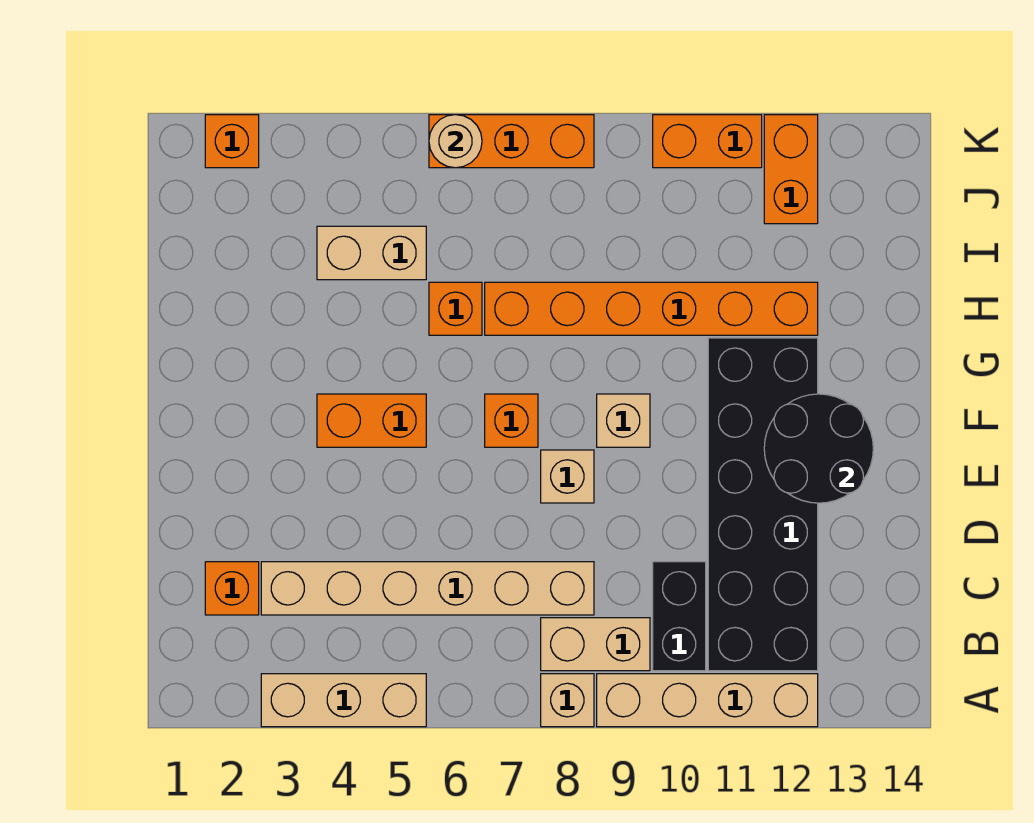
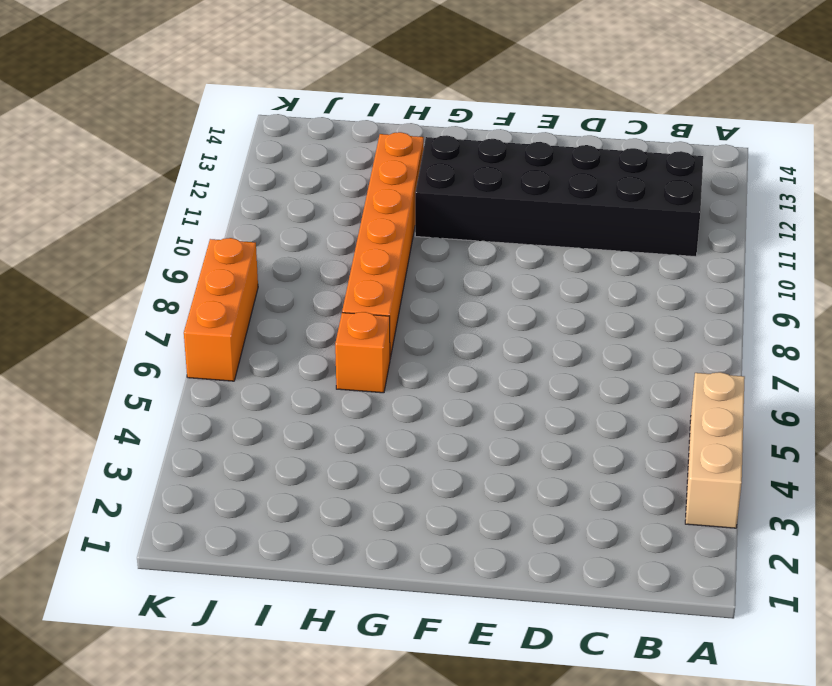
none -> tan brick A8 level 1
none -> tan brick A9:A12 level 1
none -> tan brick B8:B9 level 1

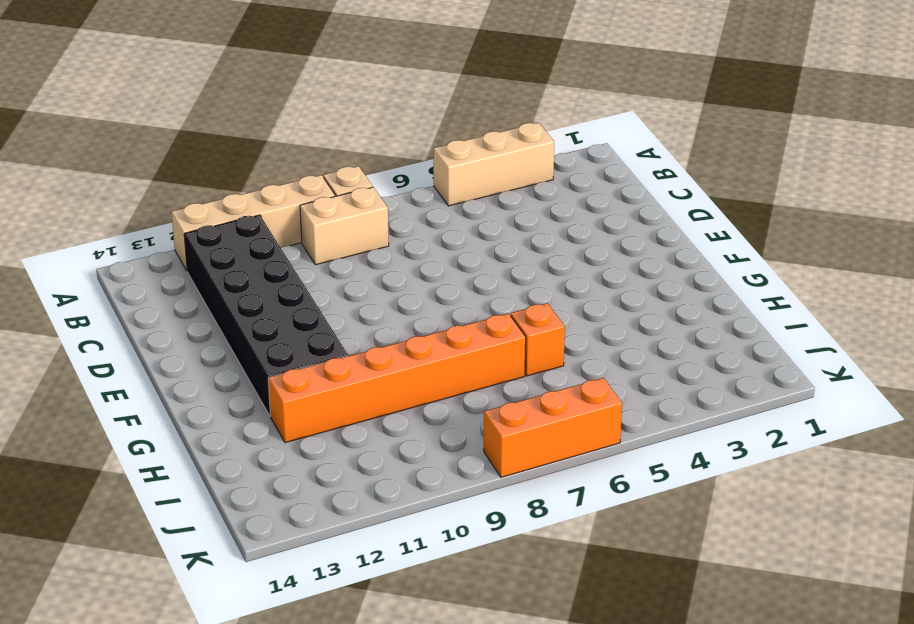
none -> black brick B10:C10 level 1
none -> orange brick C2 level 1
none -> tan brick C3:C8 level 1

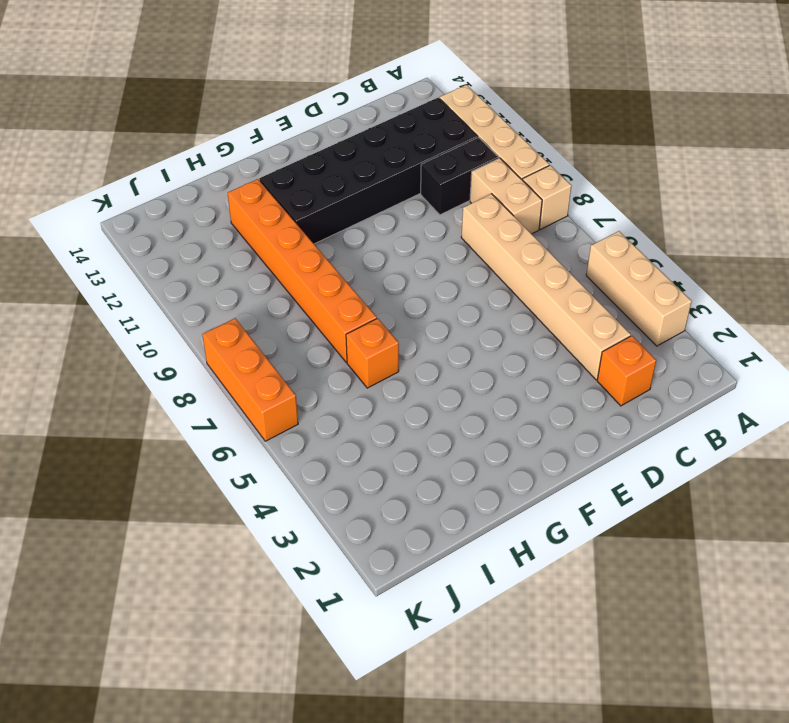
none -> tan brick E8 level 1
none -> orange brick F4:F5 level 1
none -> orange brick F7 level 1

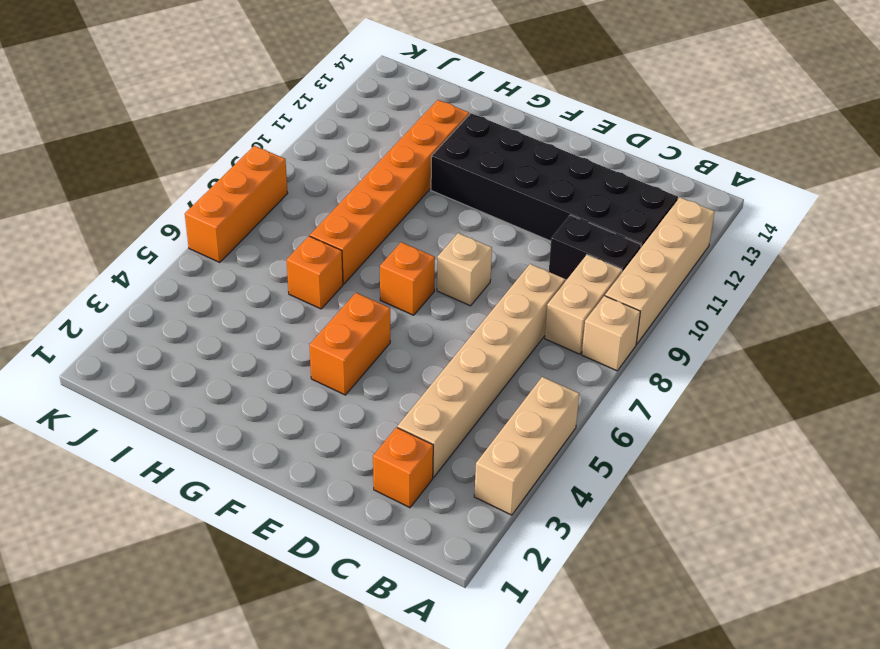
none -> tan brick F9 level 1
none -> tan brick I4:I5 level 1
none -> orange brick J12:K12 level 1

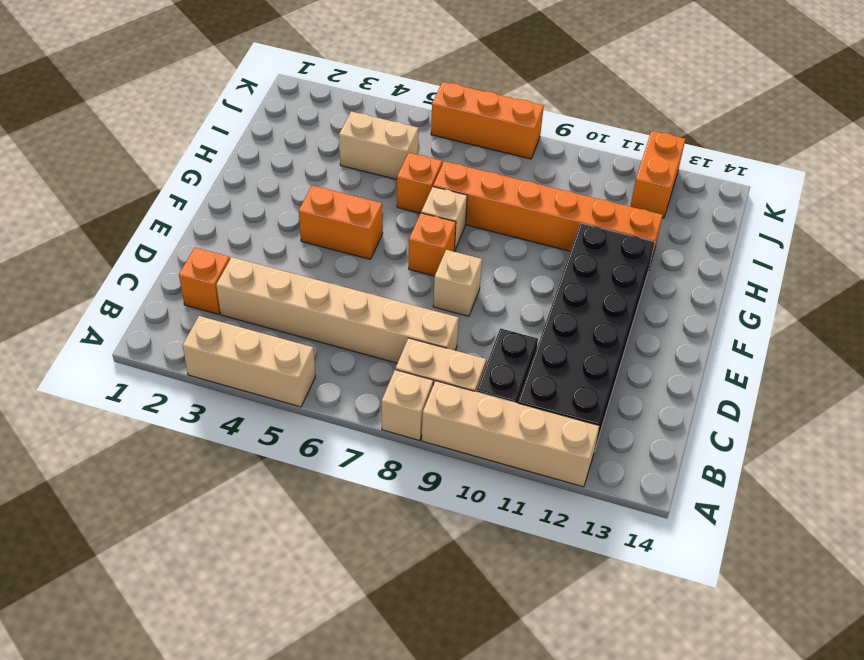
tan brick G7 level 1 -> tan brick F9 level 1
none -> orange brick K2 level 1
none -> orange brick K10:K11 level 1
none -> black round brick E12:F13 level 2

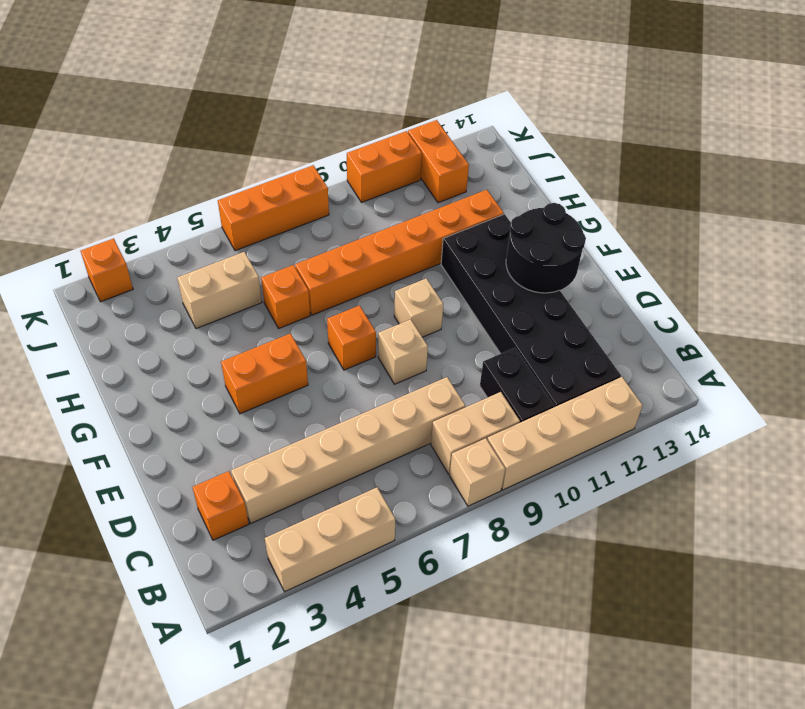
none -> tan round brick K6 level 2

